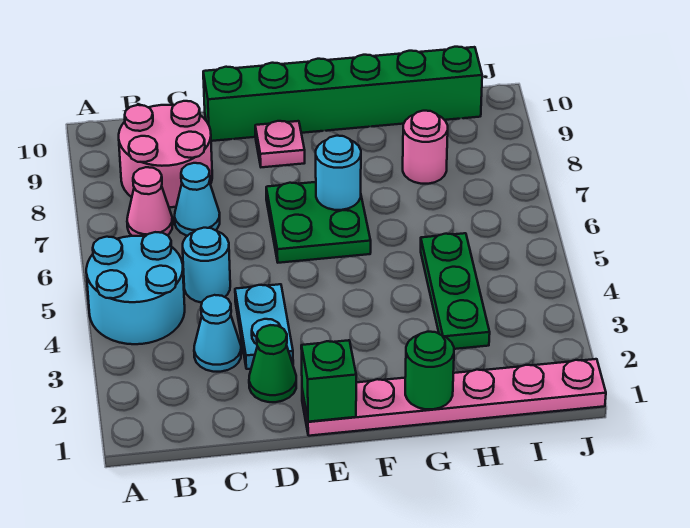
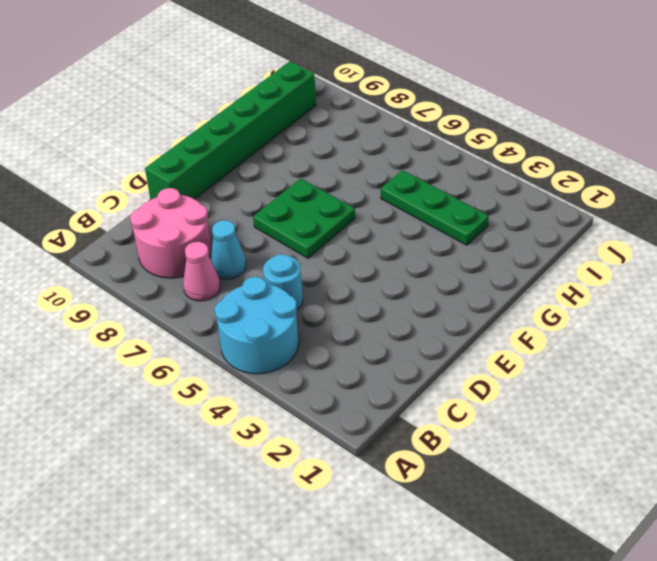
none -> cyan cone C3 level 1
none -> green cone D2 level 1
none -> cyan plate D3:D4 level 1

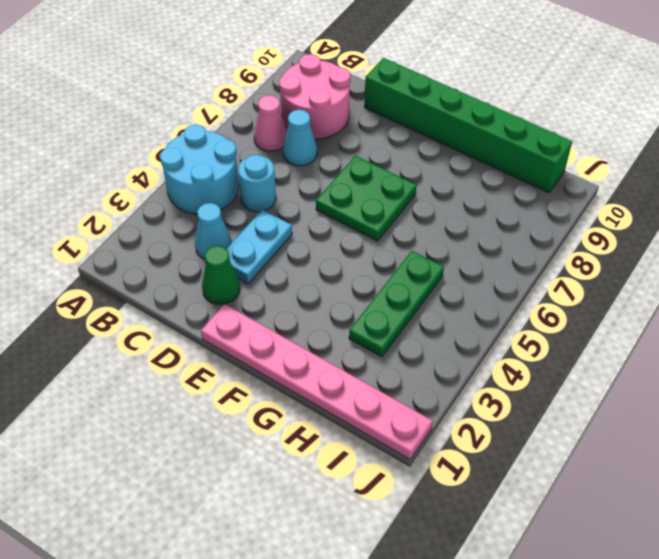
none -> pink plate E9 level 1
none -> pink round brick H8 level 1
none -> green brick E1 level 2

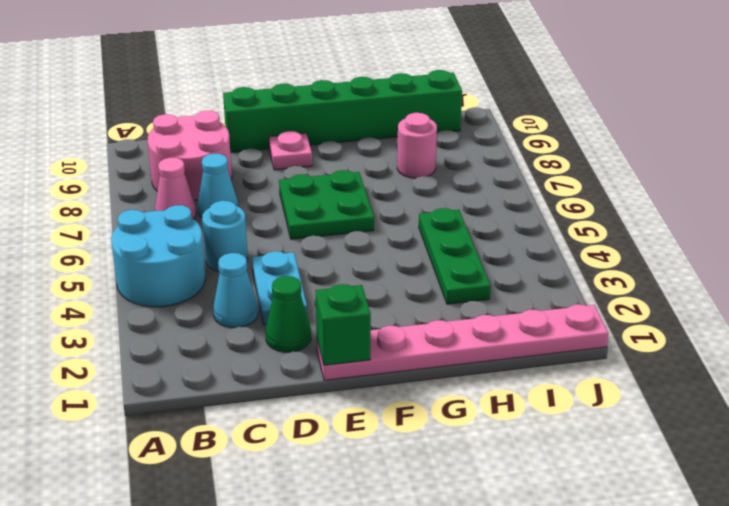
none -> cyan round brick F7 level 2
none -> green round brick G1 level 2

